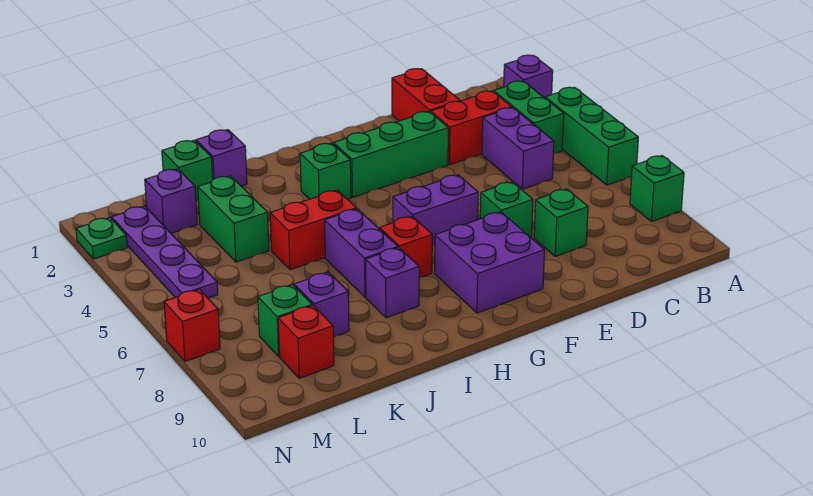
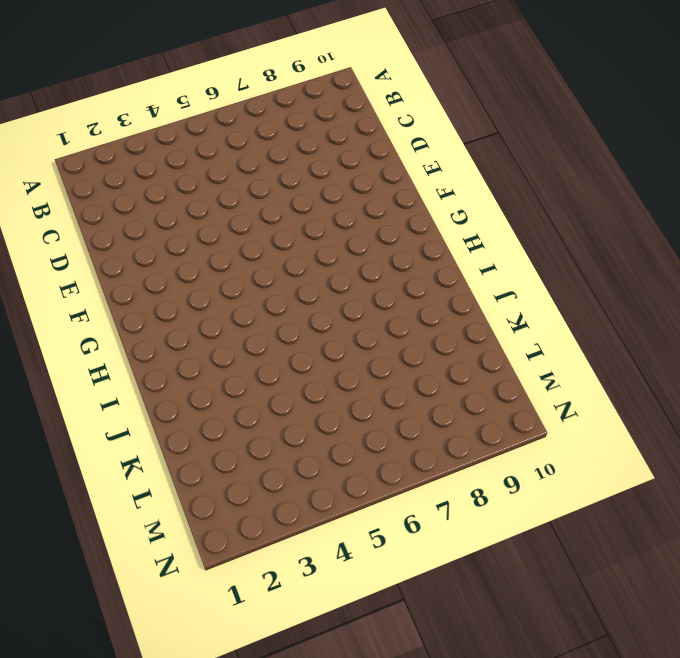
none -> purple brick A2 level 1
none -> green brick A4:A6 level 1
none -> green brick A8 level 1

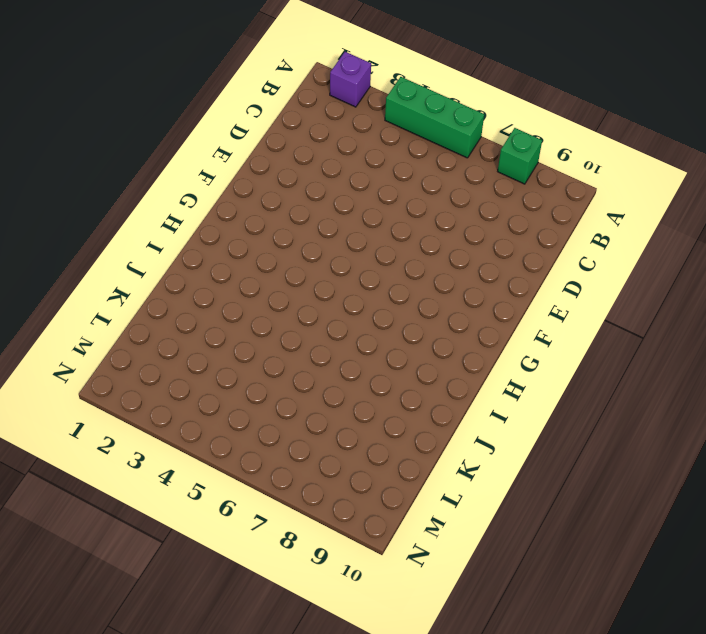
none -> green brick B3:B4 level 1
none -> red brick C3:D3 level 1
none -> purple brick C4:C5 level 1

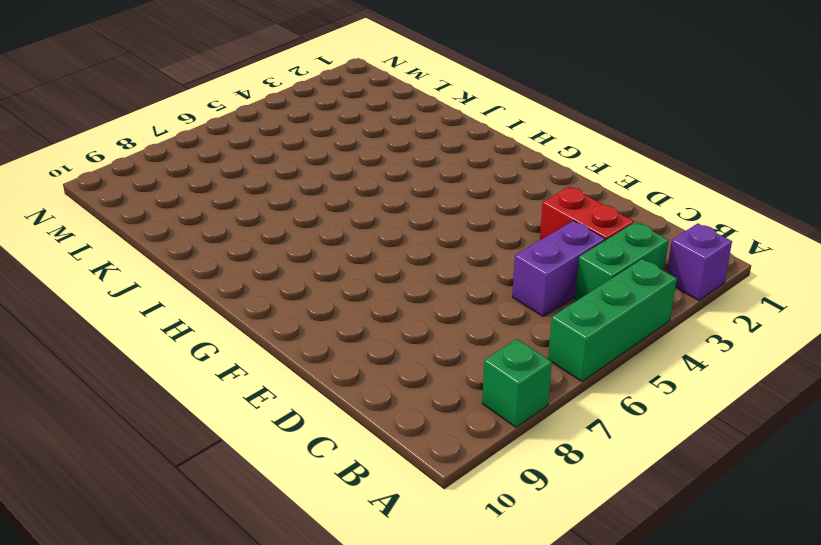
none -> red brick D1:D2 level 1
none -> green brick D8 level 1
none -> green brick E3:G3 level 1

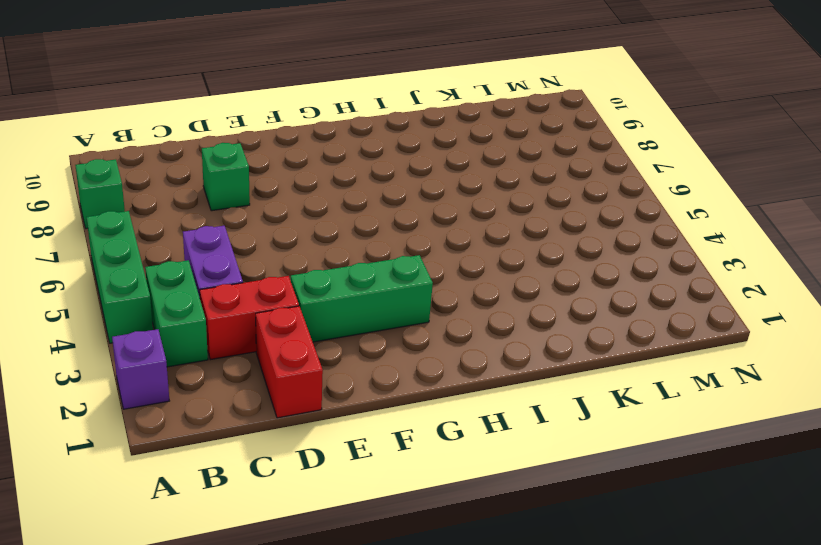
none -> green brick E7 level 1
none -> purple brick F6:G6 level 1
none -> purple brick F8:G9 level 1

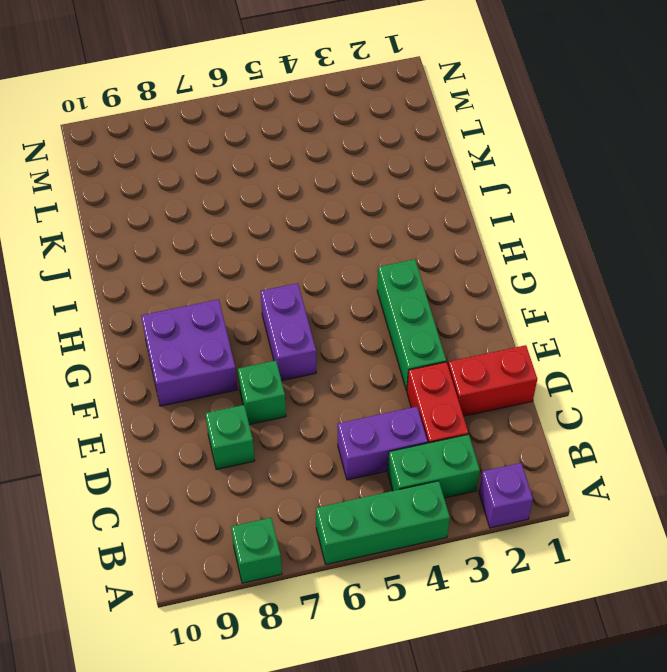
none -> green brick H3 level 1
none -> red brick H7 level 1
none -> red brick I5:J5 level 1

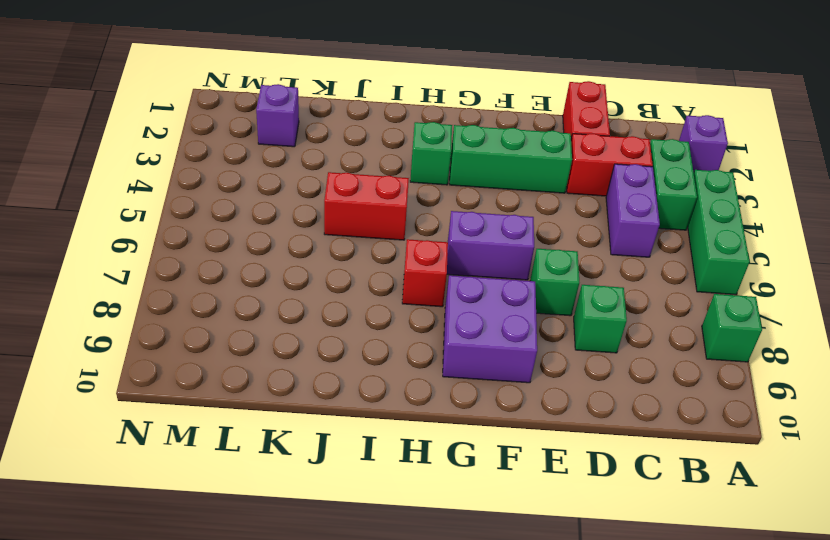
none -> purple brick I6:I7 level 1
none -> purple brick I8 level 1
none -> purple brick J1 level 1

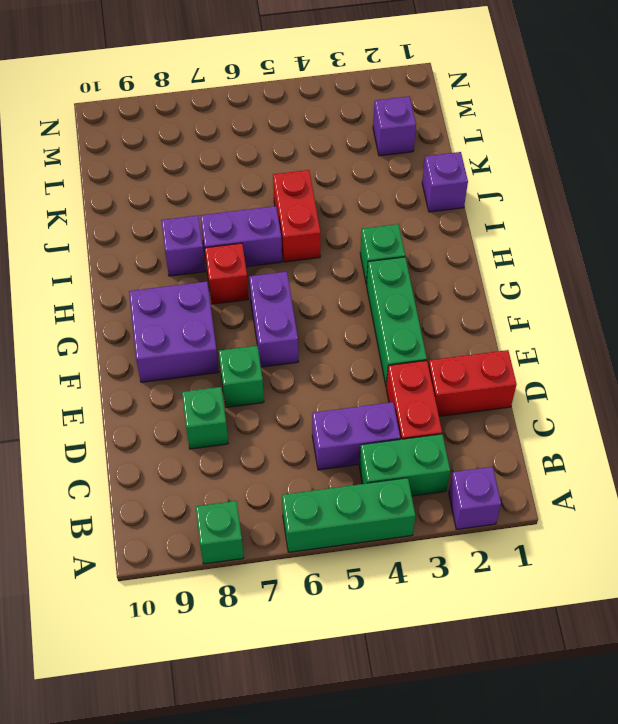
none -> green brick K1 level 1
none -> green brick K3:K4 level 1
none -> purple brick K8 level 1

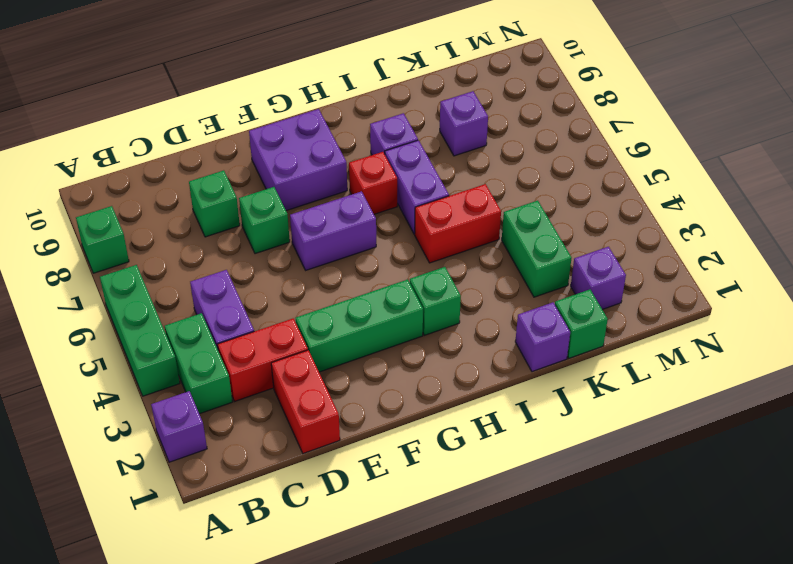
none -> green brick L8 level 1
none -> red brick L9 level 1
none -> purple plate M2:M5 level 1

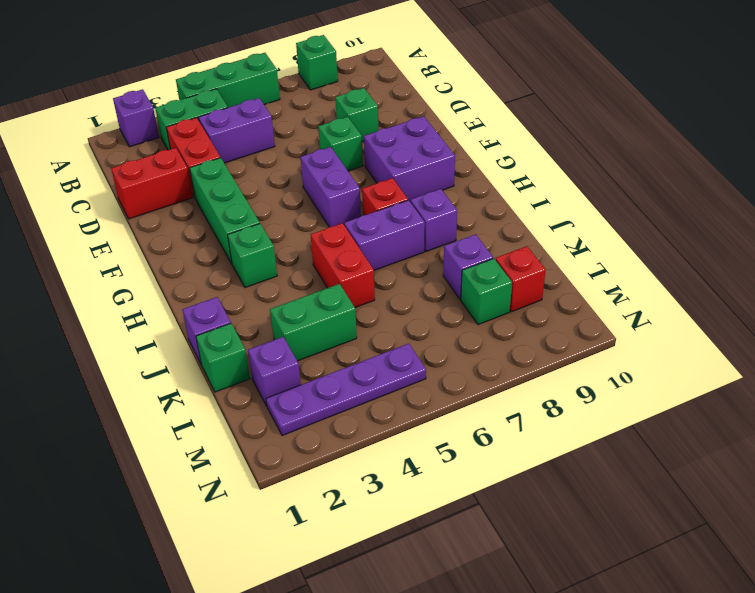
none -> green plate N2 level 1
none -> red brick N7 level 1

